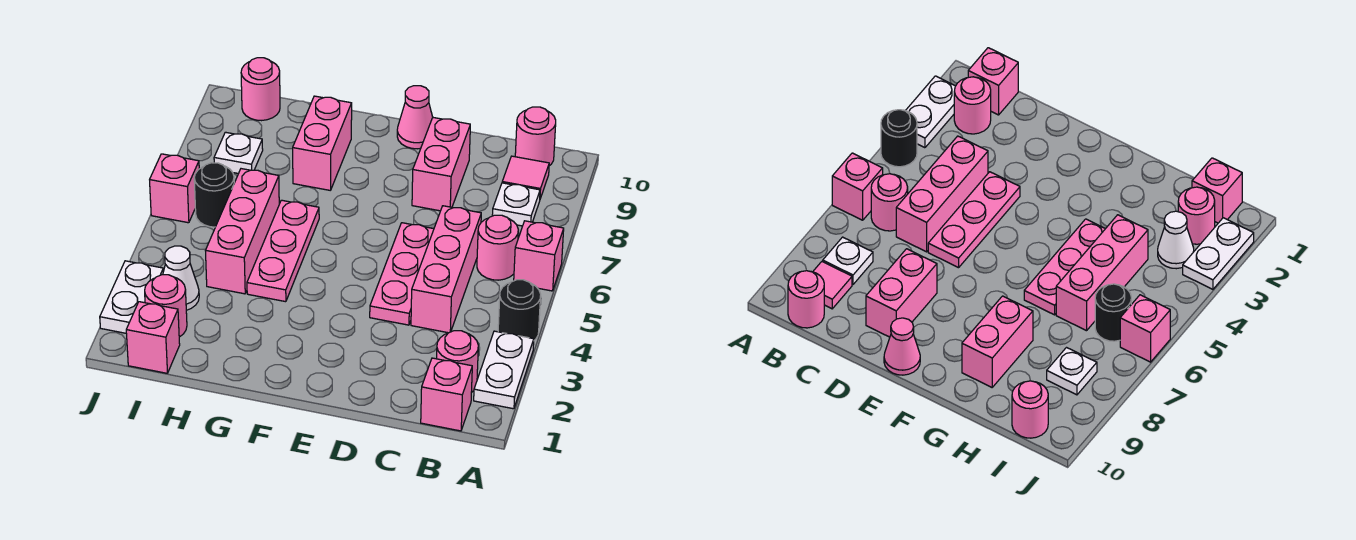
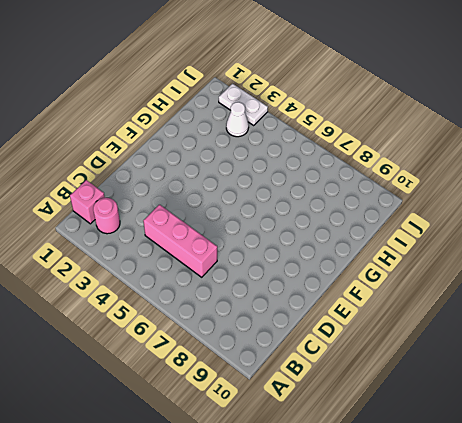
none -> white plate A2:A3 level 1
none -> black round brick A4 level 1
none -> pink brick A6 level 1

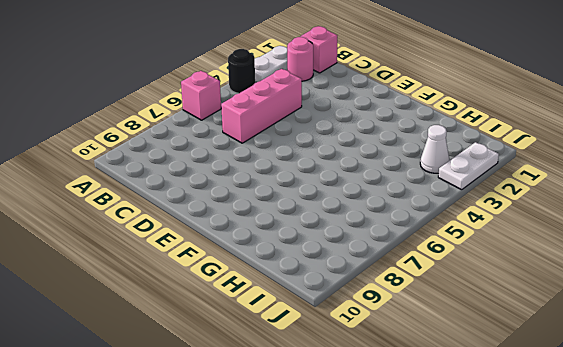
none -> pink round brick B6 level 1
none -> white plate B8 level 1
none -> pink tile B9 level 1

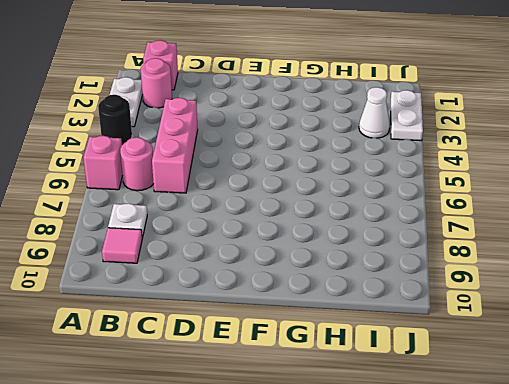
none -> pink round brick B10 level 1
none -> pink plate D4:D6 level 1
none -> pink brick D8:D9 level 1

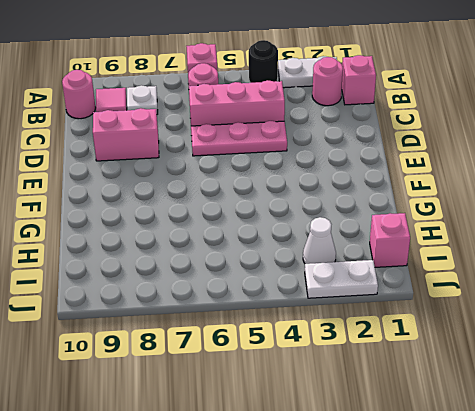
none -> pink cone E10 level 1
none -> pink plate G4:G6 level 1
none -> pink brick G8:G9 level 1

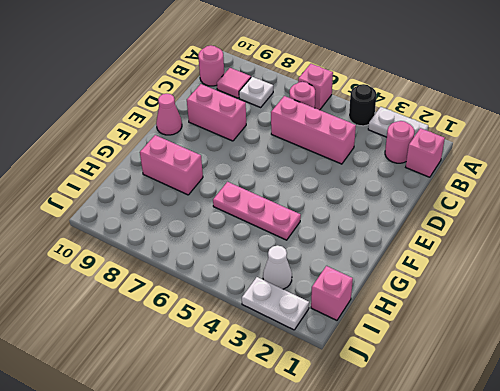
none -> pink plate D4:D6 level 1
none -> pink brick H4:H6 level 1
none -> pink round brick I2 level 1

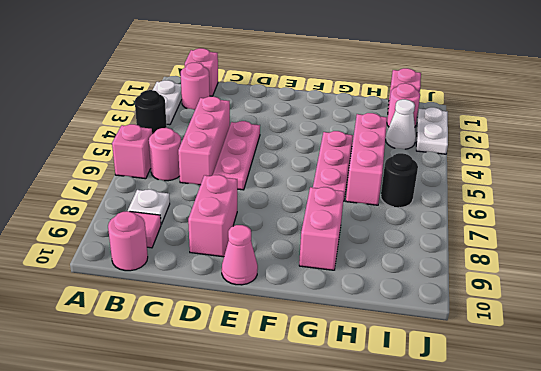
none -> white plate I8 level 1
none -> pink round brick I10 level 1
none -> pink brick J6 level 1

